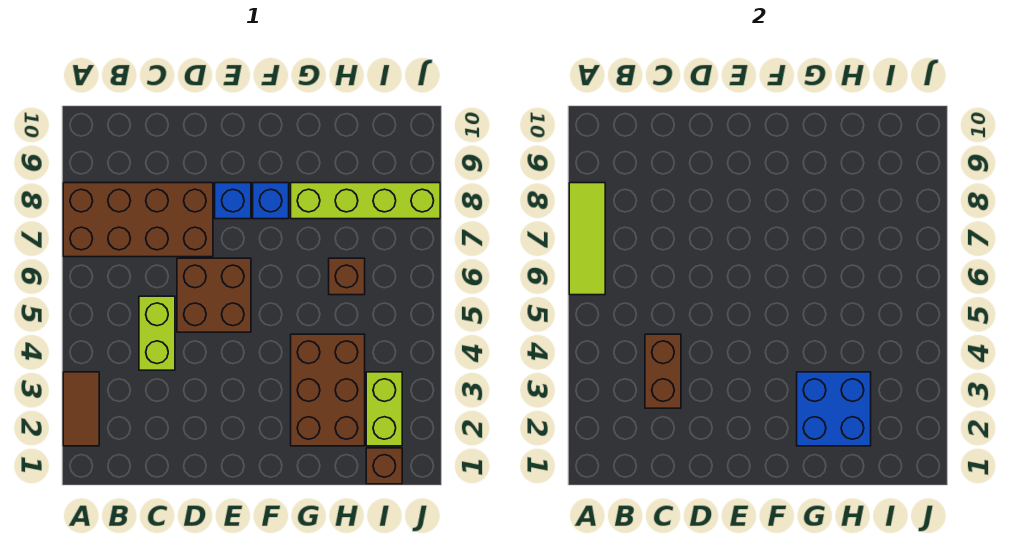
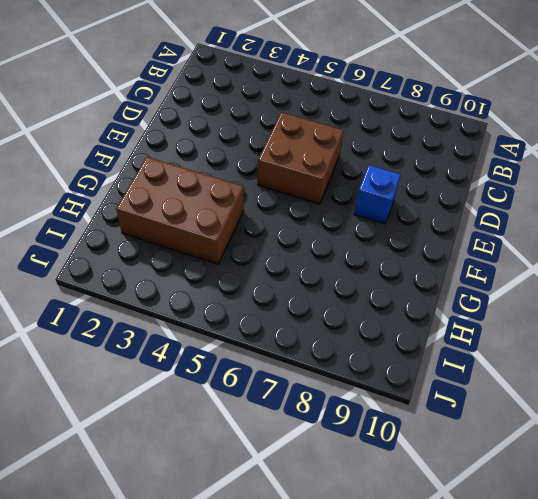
none -> brown tile A2:A3 level 1
none -> brown brick A7:D8 level 1
none -> lime brick C4:C5 level 1

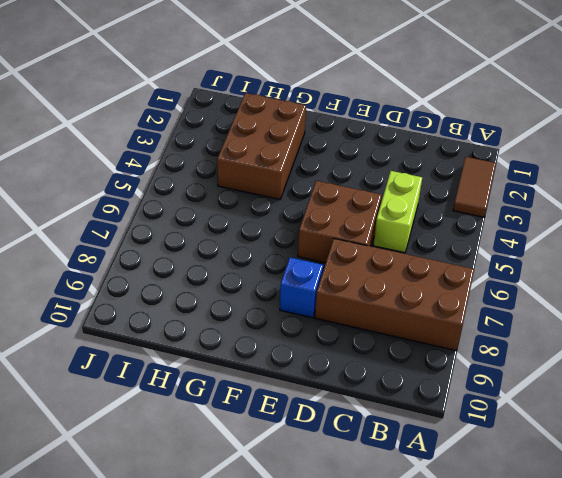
none -> blue brick F8 level 1
none -> lime brick G8:J8 level 1
none -> brown brick H6 level 1

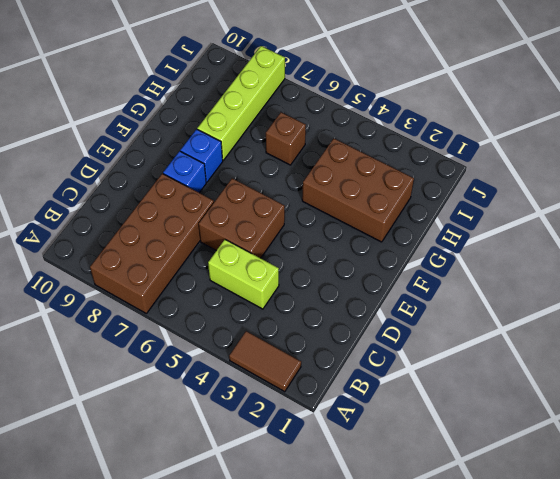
none -> brown brick I1 level 1
none -> lime brick I2:I3 level 1
none -> lime tile A6:A8 level 2

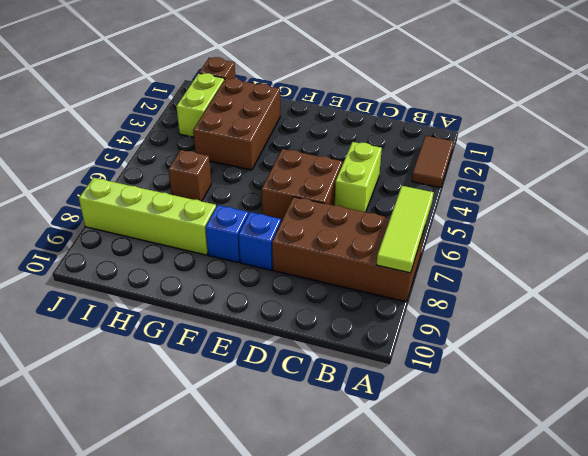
none -> brown brick C3:C4 level 2
none -> blue brick G2:H3 level 2

